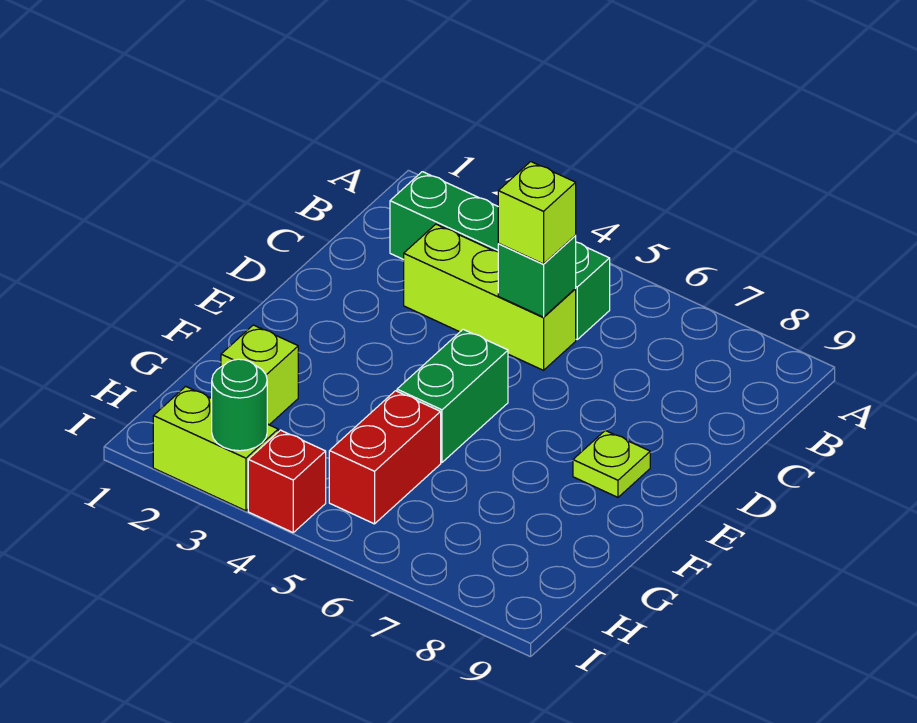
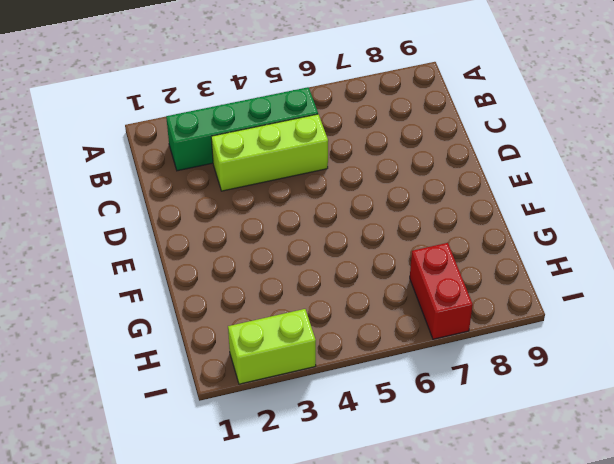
red brick H7:I7 level 1 -> red brick G5:H5 level 1
none -> green brick E5:F5 level 1
none -> lime plate E8 level 1

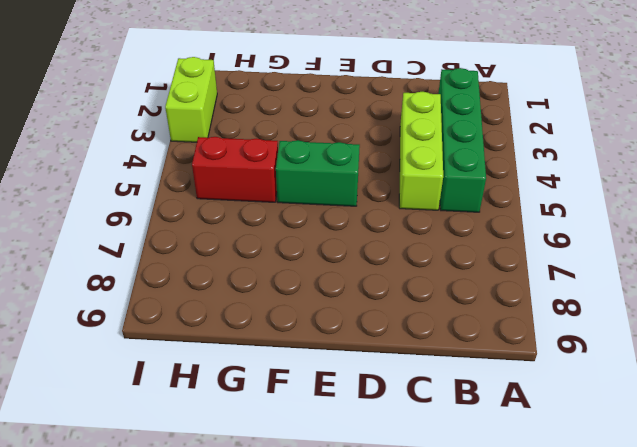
none -> lime plate E8 level 1
none -> lime brick G2 level 1

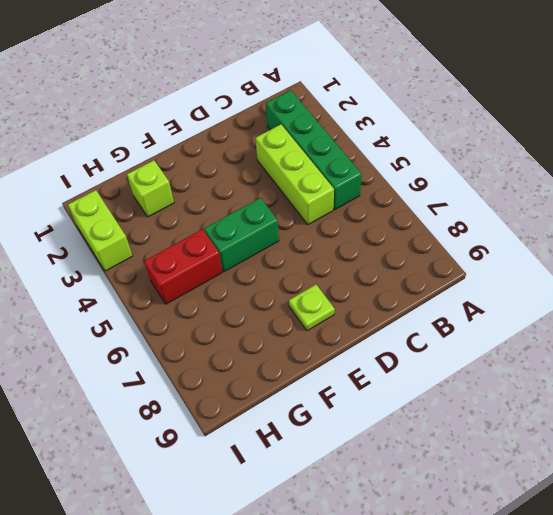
none -> red brick I4 level 1
none -> green brick C5 level 2

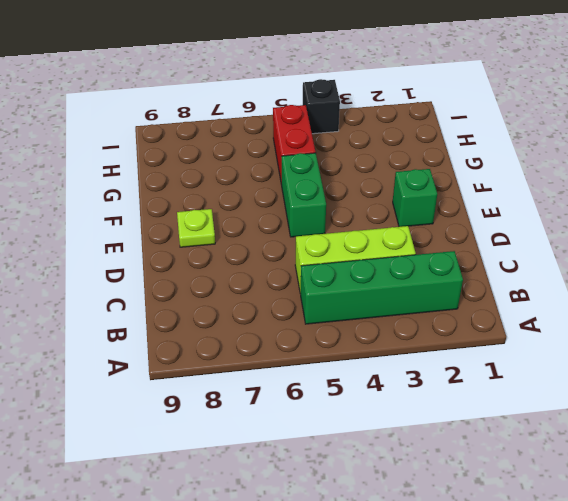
green brick E2 level 1 -> green brick C5 level 2
black brick I4 level 1 -> red brick I4 level 1
none -> lime brick G2 level 1
none -> lime brick I2:I3 level 1

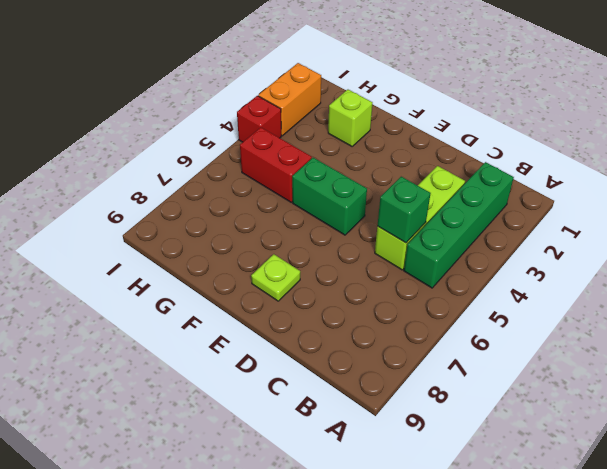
orange brick I2:I3 level 1 -> lime brick I2:I3 level 1
none -> green round brick I3 level 2
none -> lime brick C5 level 3

